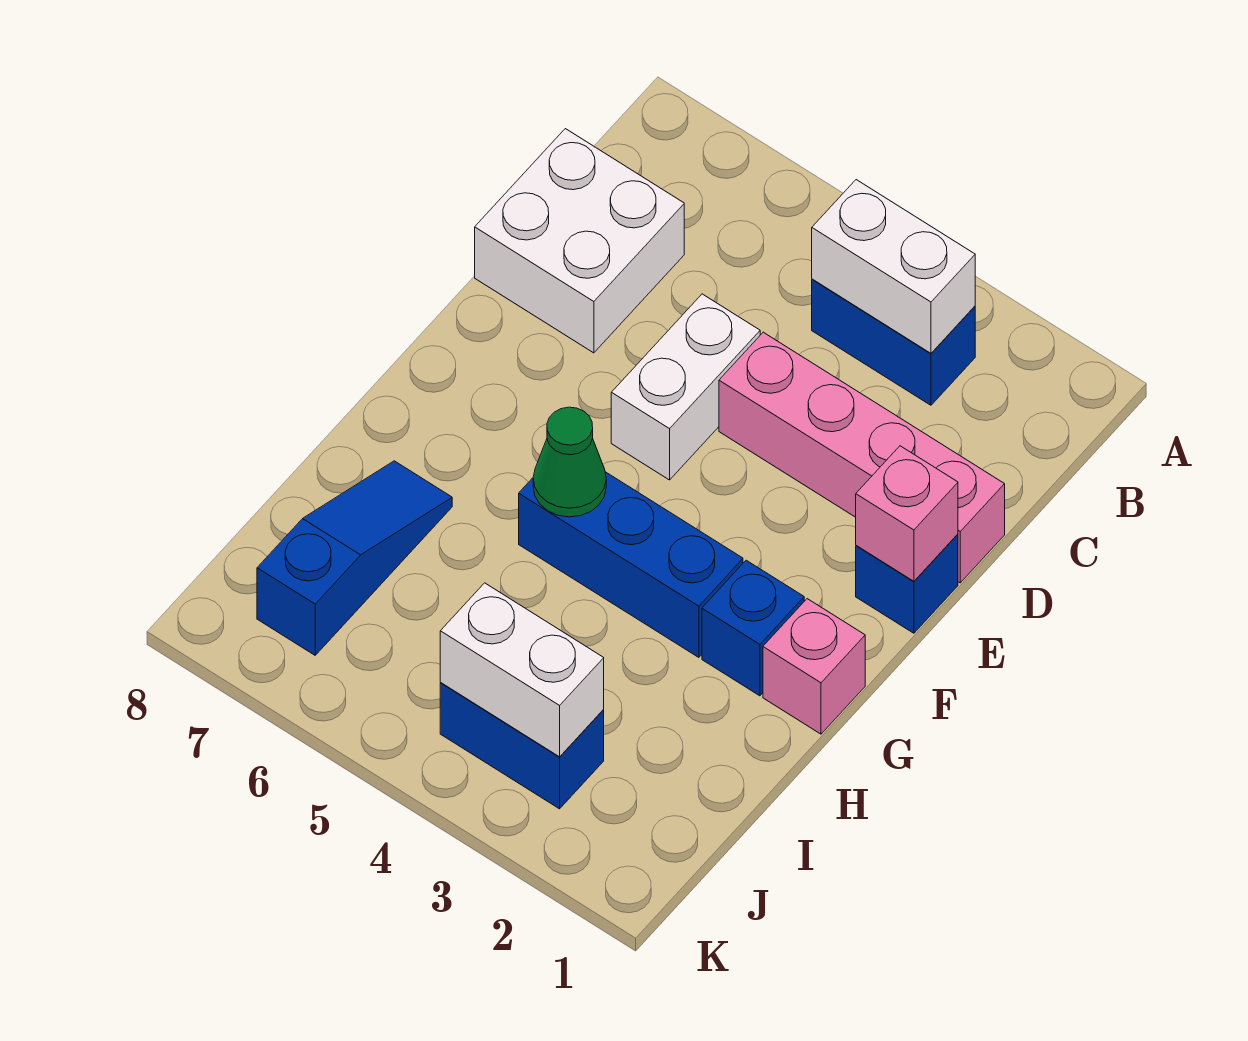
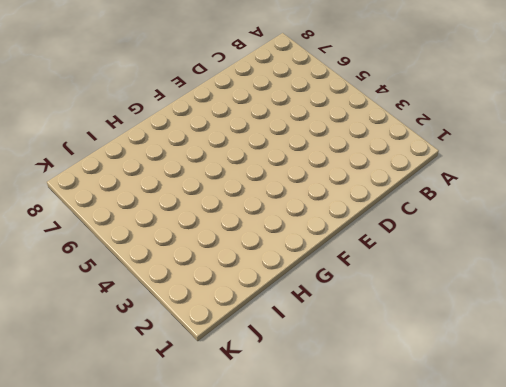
none -> blue brick B3:B4 level 1
none -> white brick C7:D8 level 1
none -> pink brick D1:D4 level 1

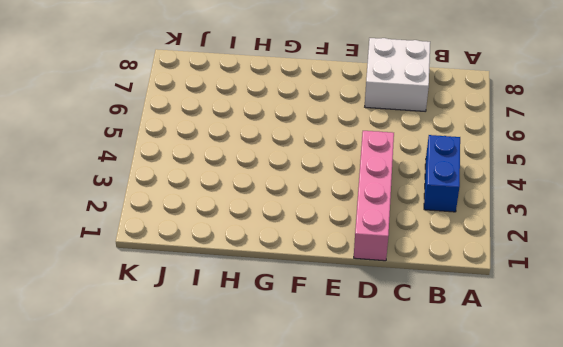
none -> white brick D5:E5 level 1
none -> blue brick E1 level 1
none -> pink brick G1 level 1

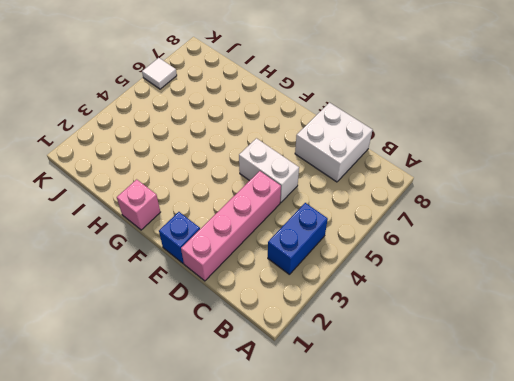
white tile K6 level 1 -> none
none -> blue brick G2 level 1
none -> blue brick G3:G5 level 1
none -> blue slope H7:J7 level 1 top J

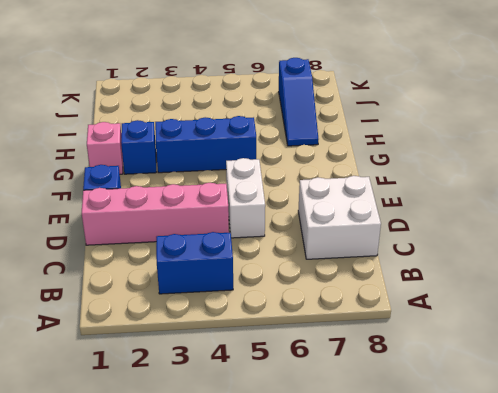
none -> blue brick J3:J4 level 1
none -> white brick B3:B4 level 2
none -> pink brick E1 level 2

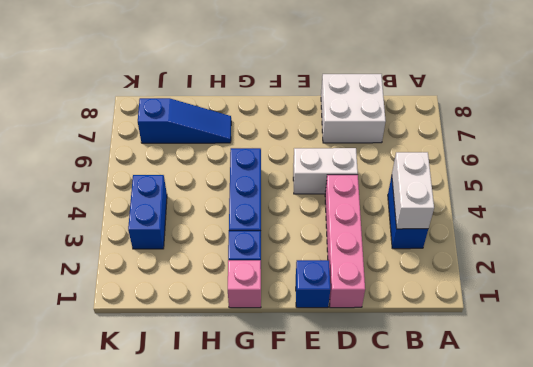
none -> pink brick E1 level 2
none -> green cone G5 level 2
none -> white brick J3:J4 level 2

